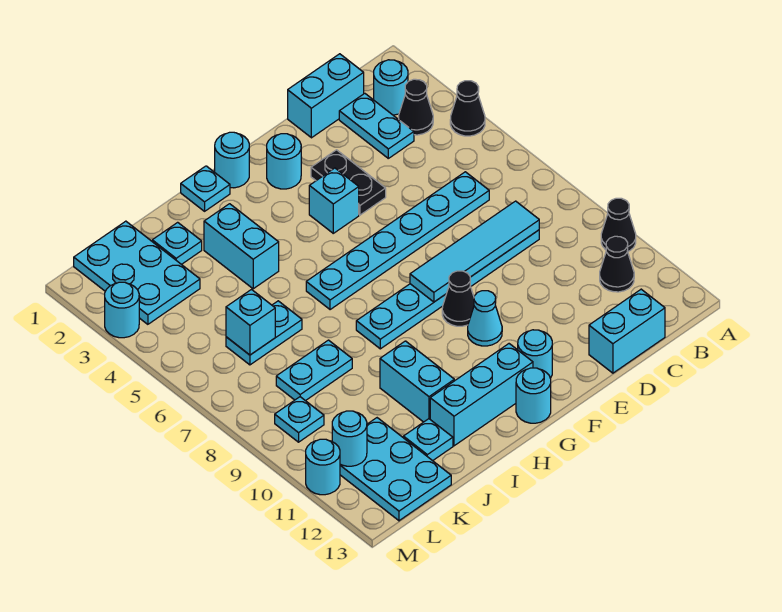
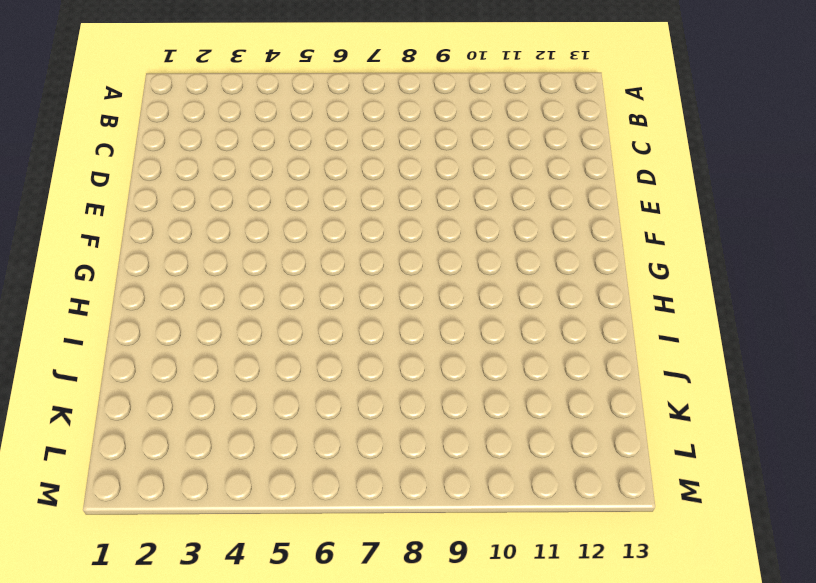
none -> black cone A4 level 1
none -> black cone A10 level 1
none -> cyan round brick B2 level 1
none -> black cone B3 level 1

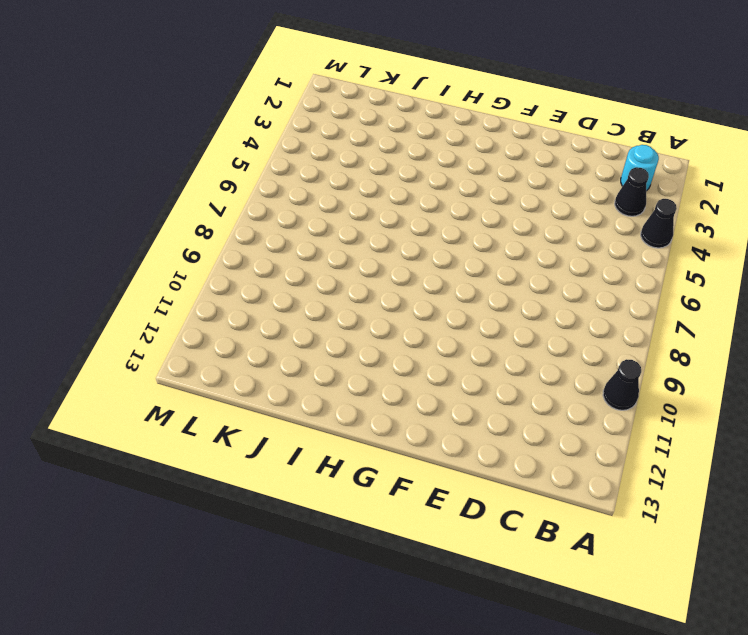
none -> black cone B11 level 1
none -> cyan brick C1:D1 level 1
none -> cyan plate C2:C3 level 1
none -> cyan plate C6:H6 level 1

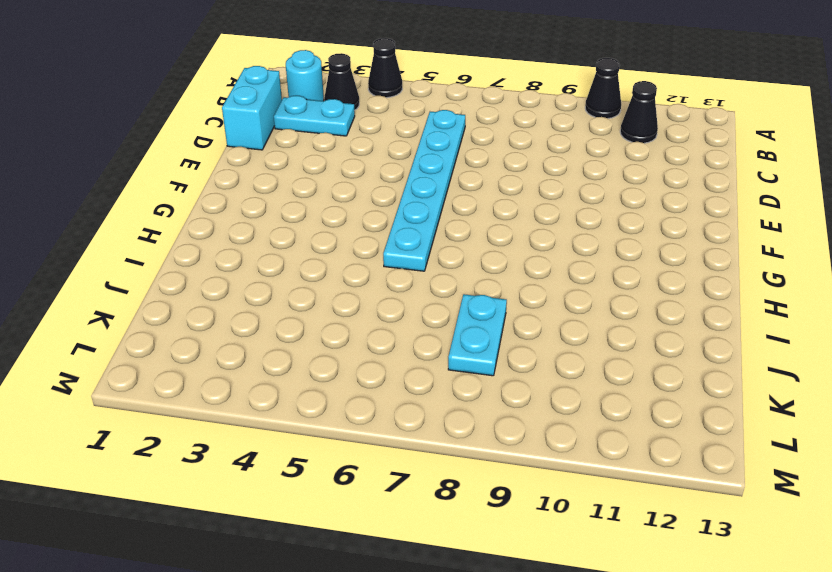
none -> cyan plate C8:H8 level 1
none -> cyan brick C13:D13 level 1
none -> black plate E3:E4 level 1
none -> cyan round brick F2 level 1

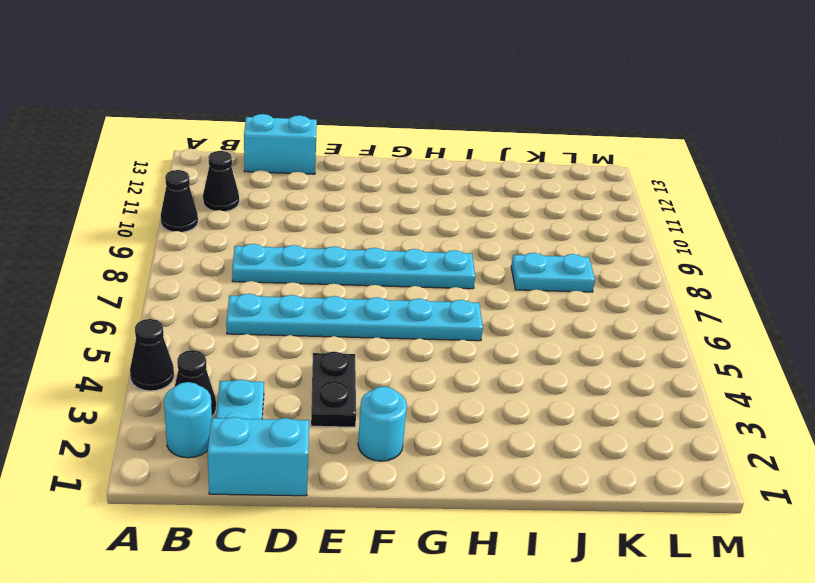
none -> cyan brick F4 level 1
none -> black cone F9 level 1
none -> cyan cone F10 level 1
none -> cyan round brick F12 level 1

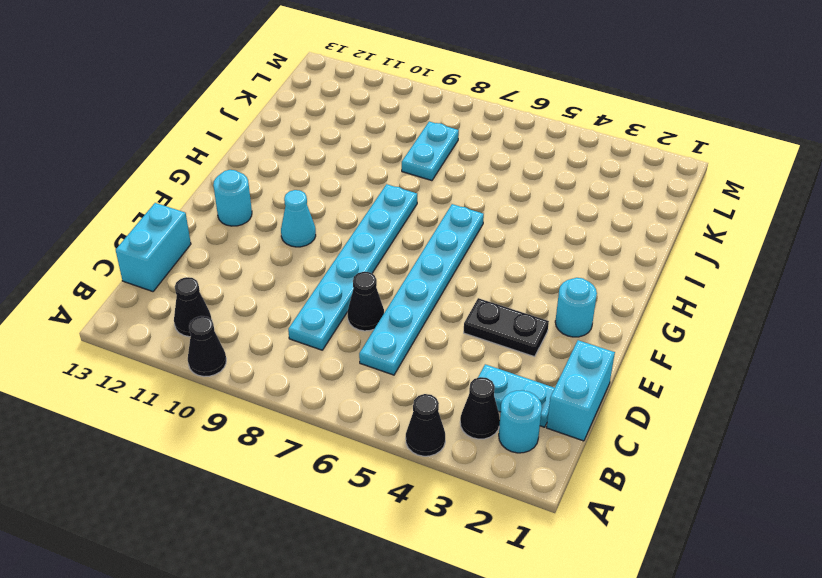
black cone D7 level 1 -> black cone F9 level 1
none -> cyan brick F4 level 1
none -> cyan round brick G1 level 1
none -> cyan brick G12:I12 level 1
none -> cyan round brick G13 level 1

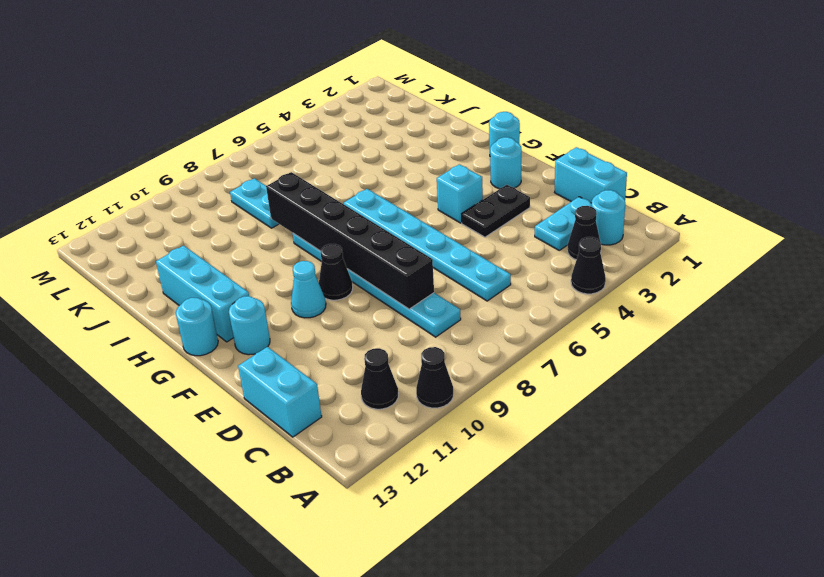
black brick D8:I8 level 2 -> cyan tile C8:F8 level 2
none -> cyan plate H1 level 1
none -> cyan brick I3:I4 level 1
none -> cyan brick I10:I11 level 1
none -> cyan plate J2 level 1

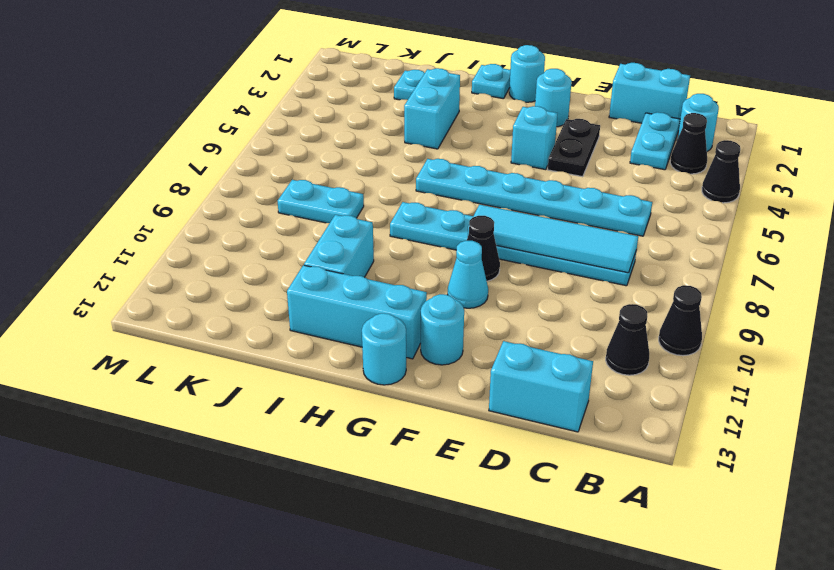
none -> cyan plate J6:K6 level 1
none -> cyan plate J12 level 1
none -> cyan plate K1:L3 level 1
none -> cyan plate K11:L13 level 1

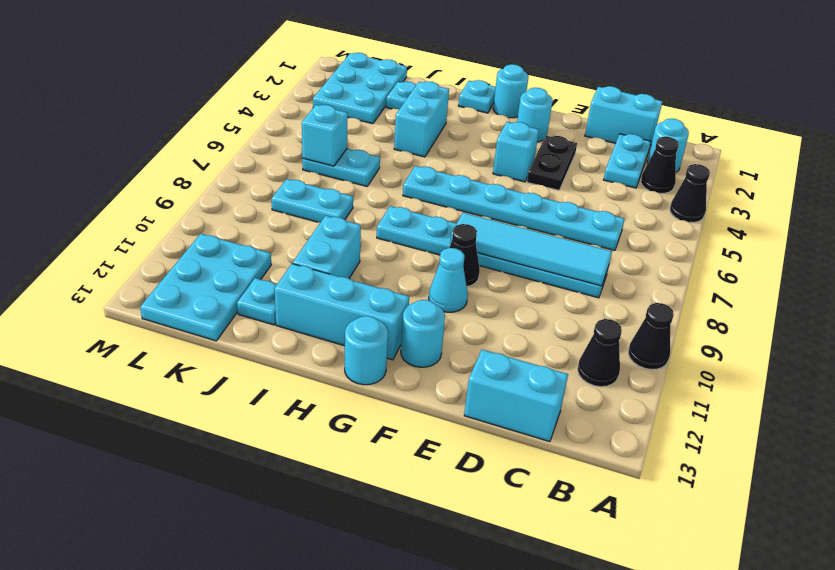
none -> cyan plate L9 level 1
none -> cyan round brick M3 level 1
none -> cyan round brick M11 level 1
none -> cyan round brick L11 level 2

